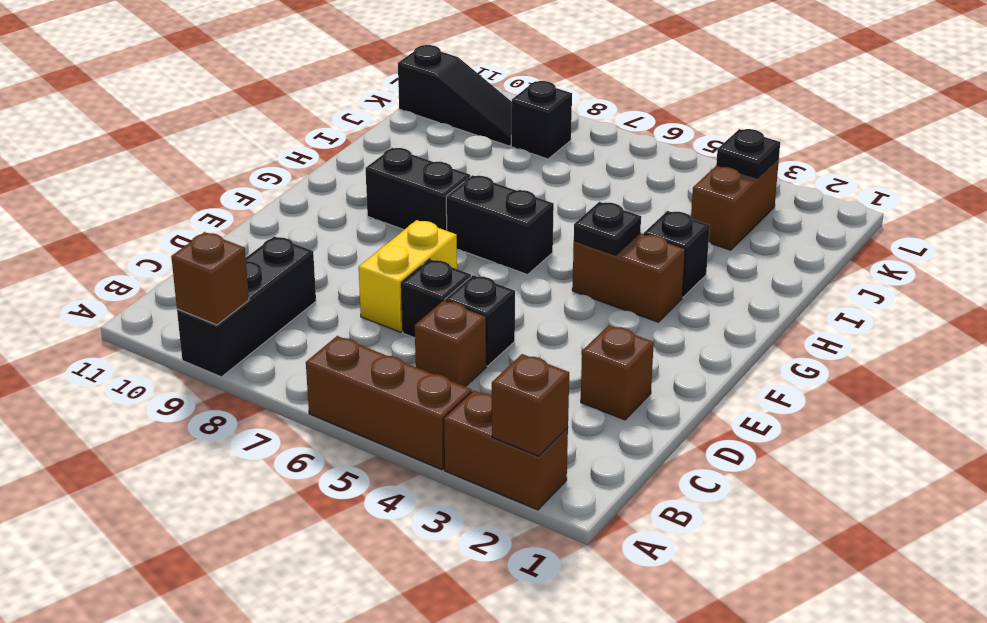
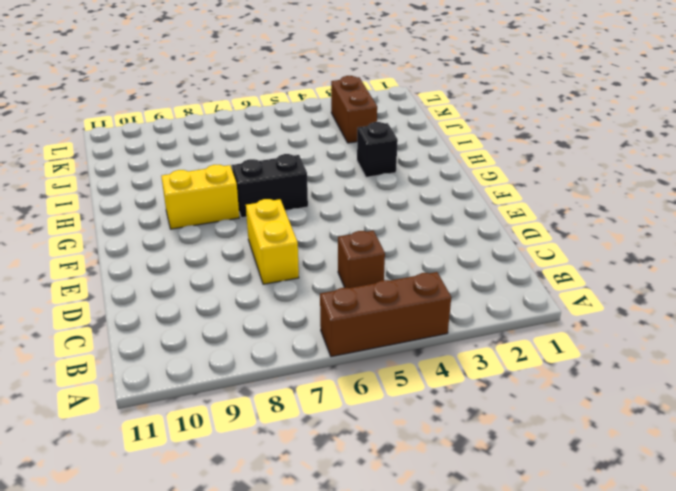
yellow brick G8:G9 level 1 -> black brick G8:G9 level 1
none -> brown brick A2:A3 level 1
none -> black brick A9:C9 level 1
none -> brown brick D2 level 1

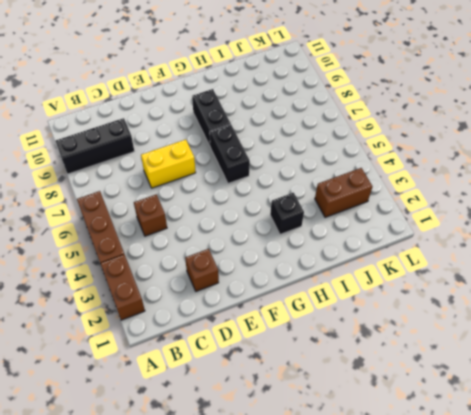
none -> black brick D5 level 1
none -> black brick D6 level 1
none -> brown brick G3:G4 level 1

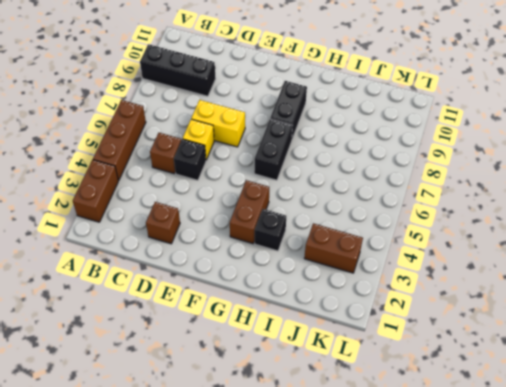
yellow brick D6 level 1 -> black brick D6 level 1
none -> black brick K8 level 1
none -> black slope K9:K11 level 1 top 11
none -> brown brick A2 level 2

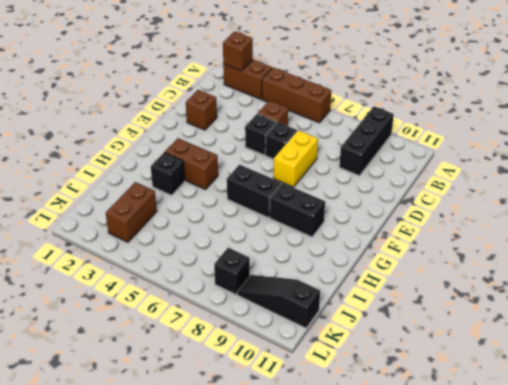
none -> brown brick A9 level 2
none -> black plate G4 level 2
none -> black plate K3 level 2

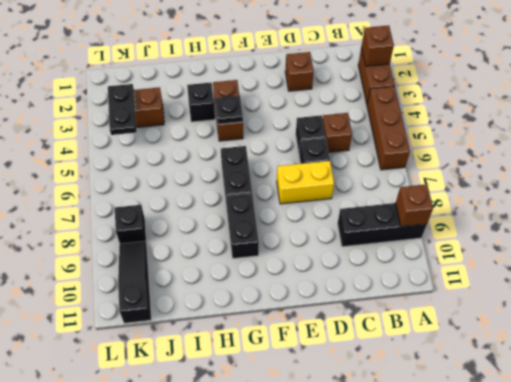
black plate K3:K4 level 2 -> black plate K3 level 2

